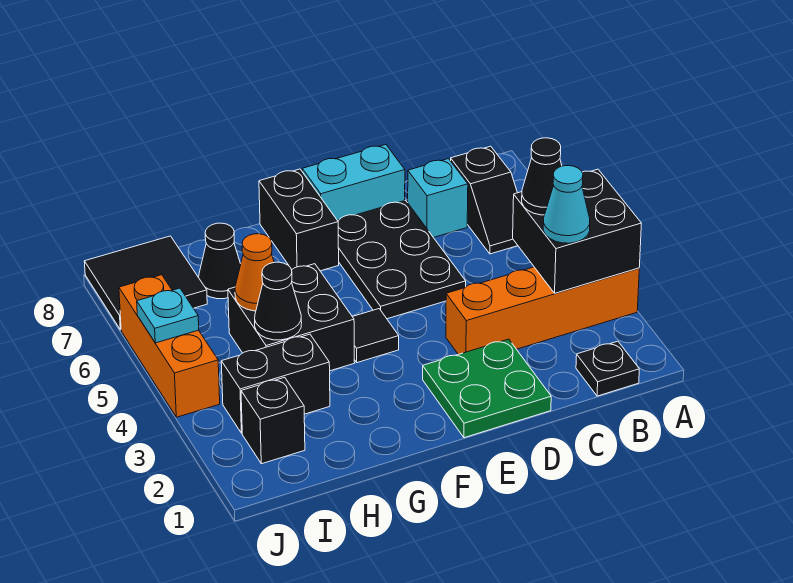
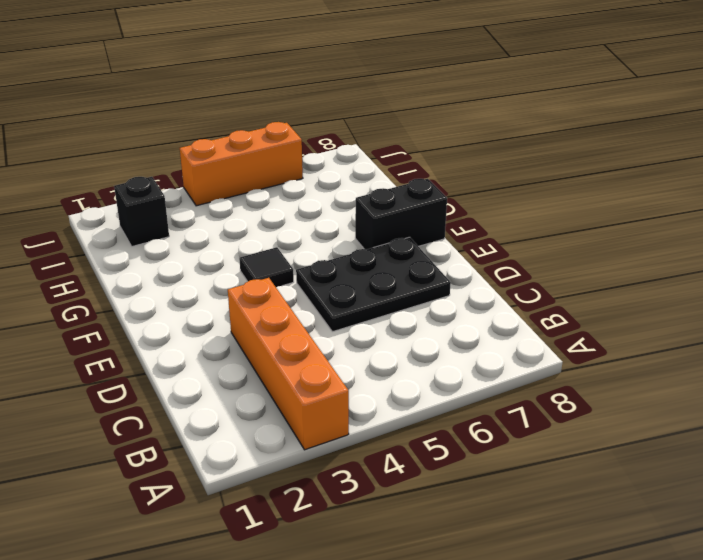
none -> black plate B1 level 1
none -> black slope B6:B7 level 1 top 7
none -> cyan brick C7 level 1

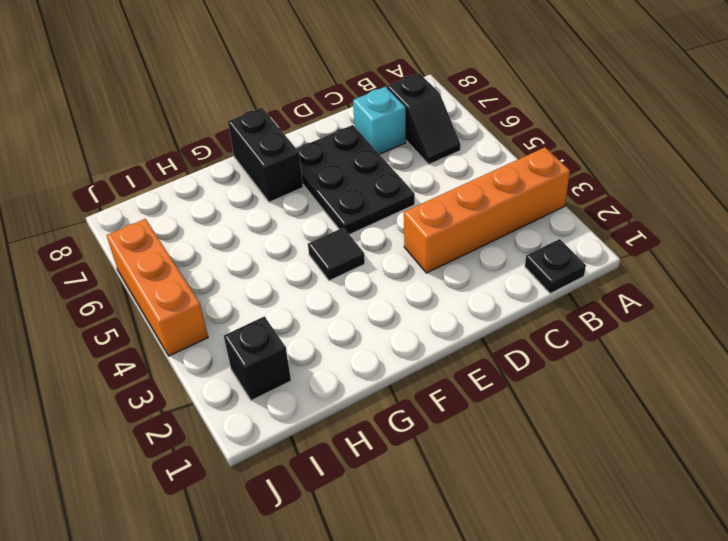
none -> green plate D1:E2 level 1
none -> cyan brick D8:E8 level 1
none -> black brick G4:H5 level 1

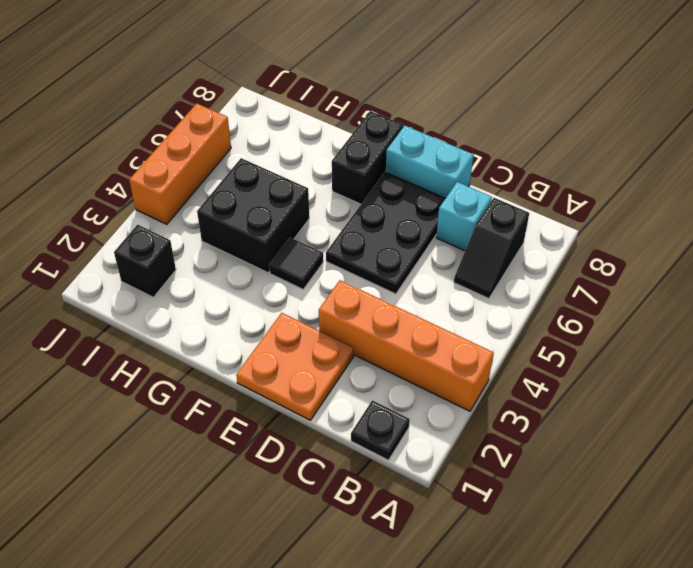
orange plate D1:E2 level 1 -> green plate D1:E2 level 1
none -> black brick H3:I3 level 1
none -> black cone H7 level 1
none -> black tile I7:J8 level 1

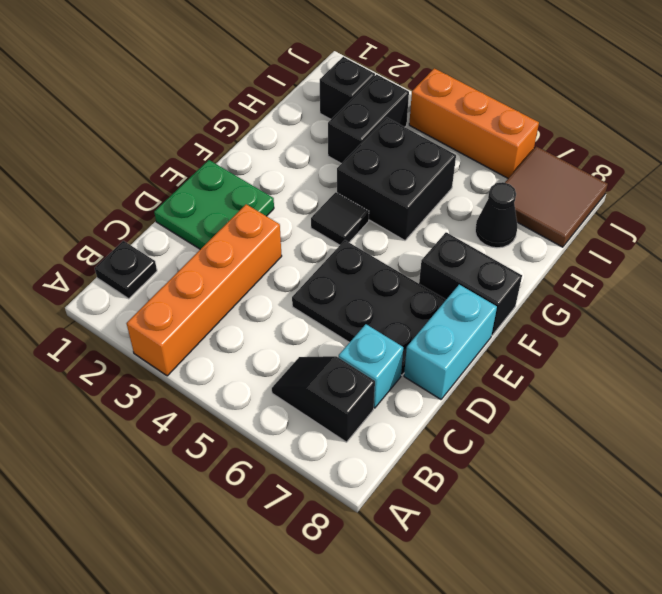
brown tile I7:J8 level 1 -> black tile I7:J8 level 1
none -> black brick A3:B4 level 2
none -> black cone H4 level 2
none -> orange cone H5 level 2

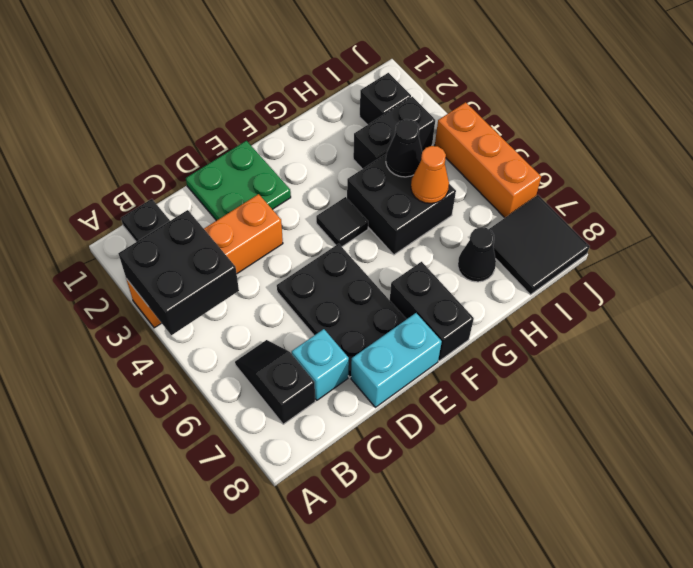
none -> cyan plate J5 level 2
none -> cyan cone B3 level 3
none -> black cone B4 level 3

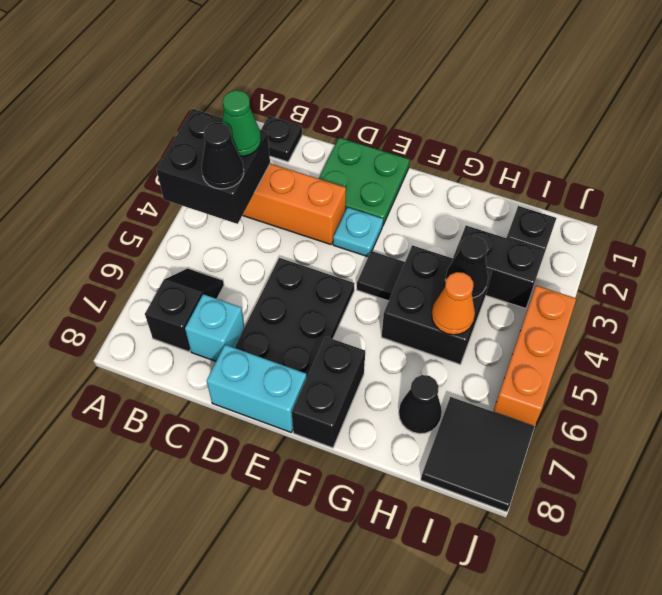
green cone B3 level 3 -> cyan cone B3 level 3
cyan plate E3 level 1 -> cyan plate J5 level 2

